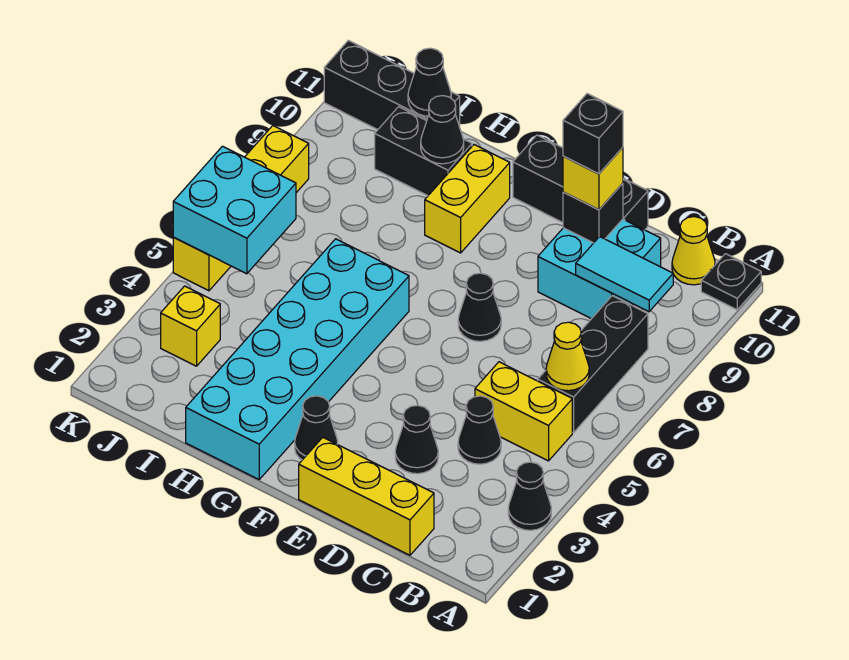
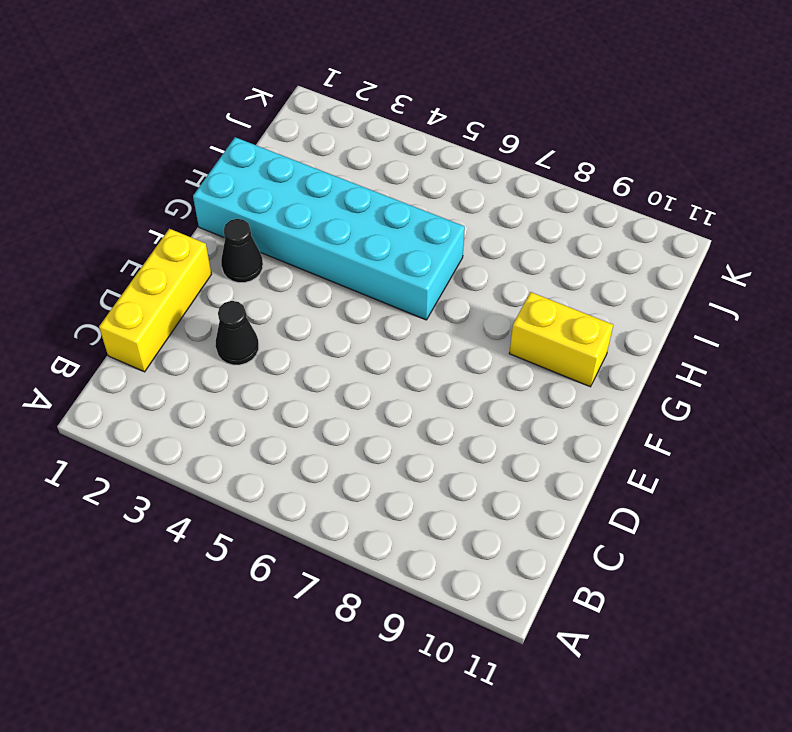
none -> black cone A3 level 1
none -> black plate A11 level 1
none -> yellow brick B5:C5 level 1

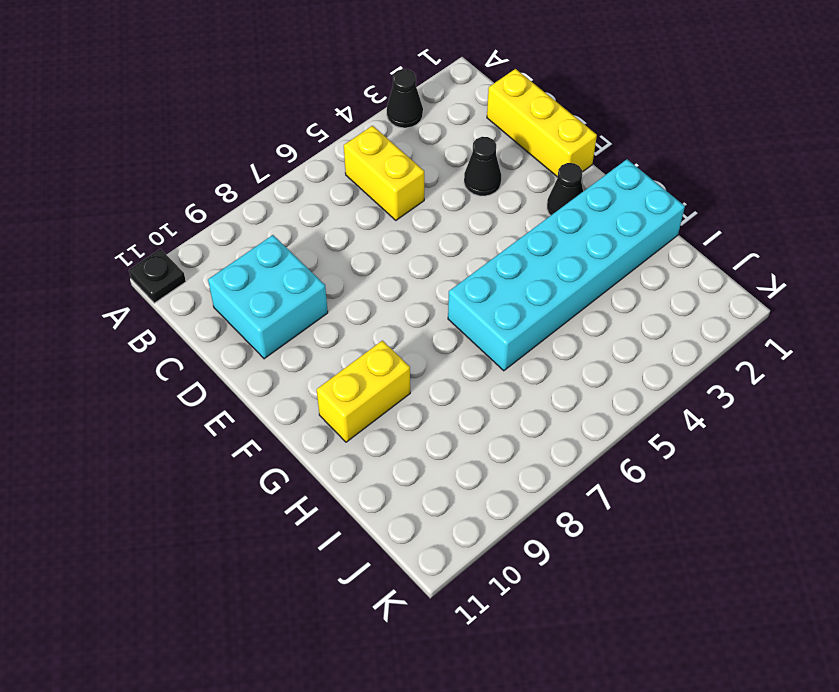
none -> black brick B6:B8 level 1
none -> yellow cone B11 level 1
none -> black cone C4 level 1

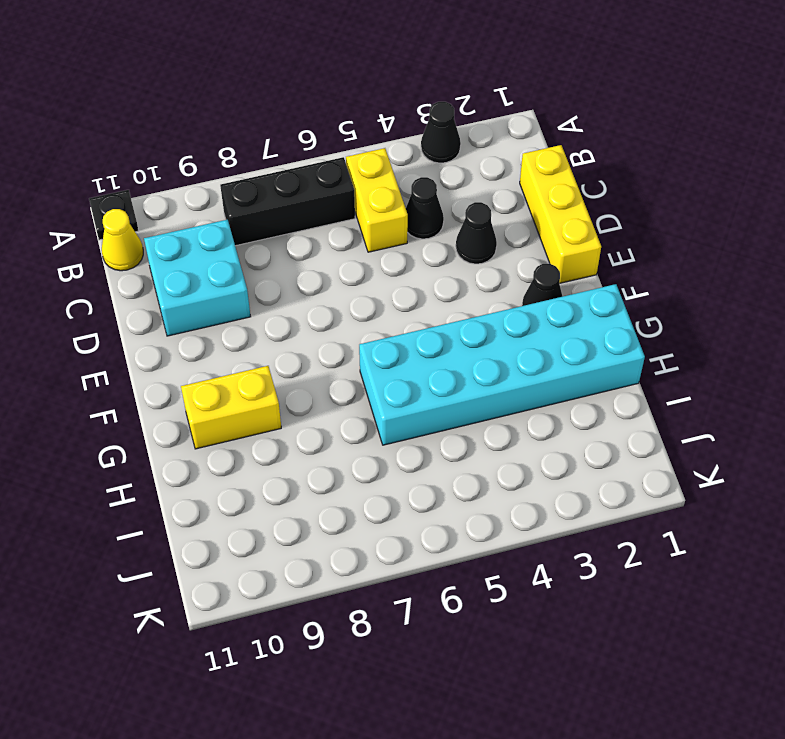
none -> black brick D11:F11 level 1
none -> black cone E7 level 1
none -> black brick H10:I10 level 1

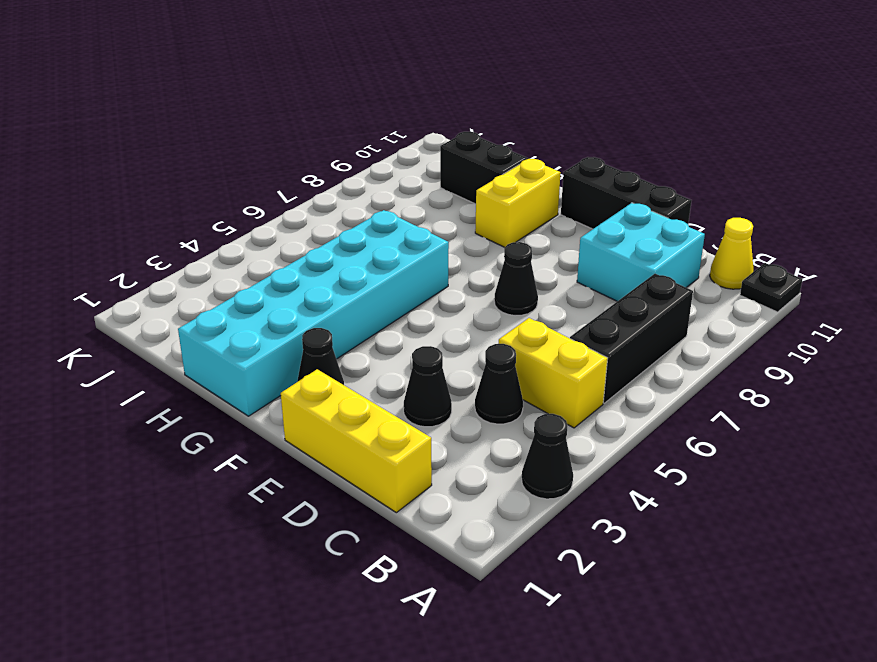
none -> black brick I11:K11 level 1
none -> yellow brick J3 level 1
none -> yellow brick K5:K8 level 1

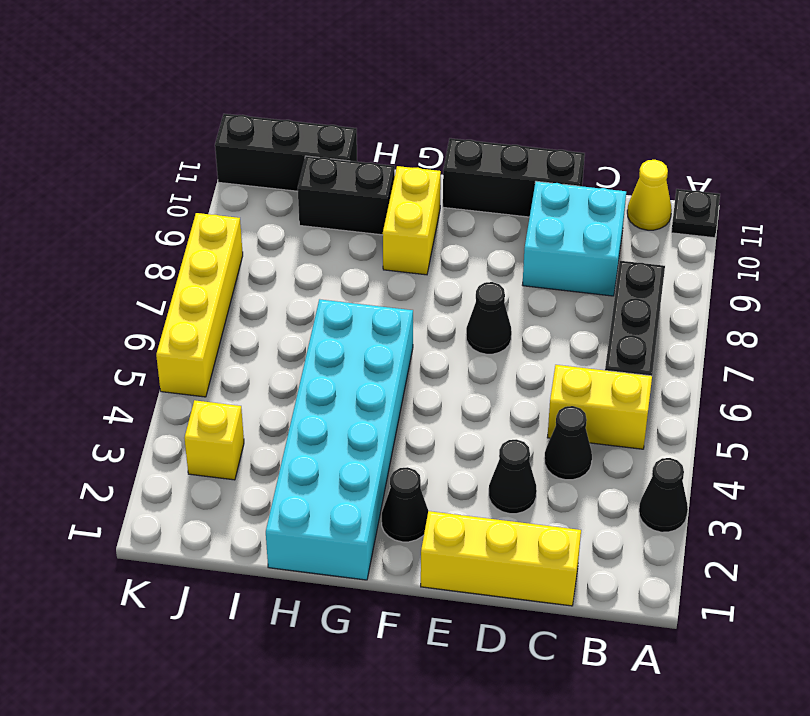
none -> yellow cone B6 level 2
none -> cyan tile B9:C9 level 2
none -> black brick D10 level 2

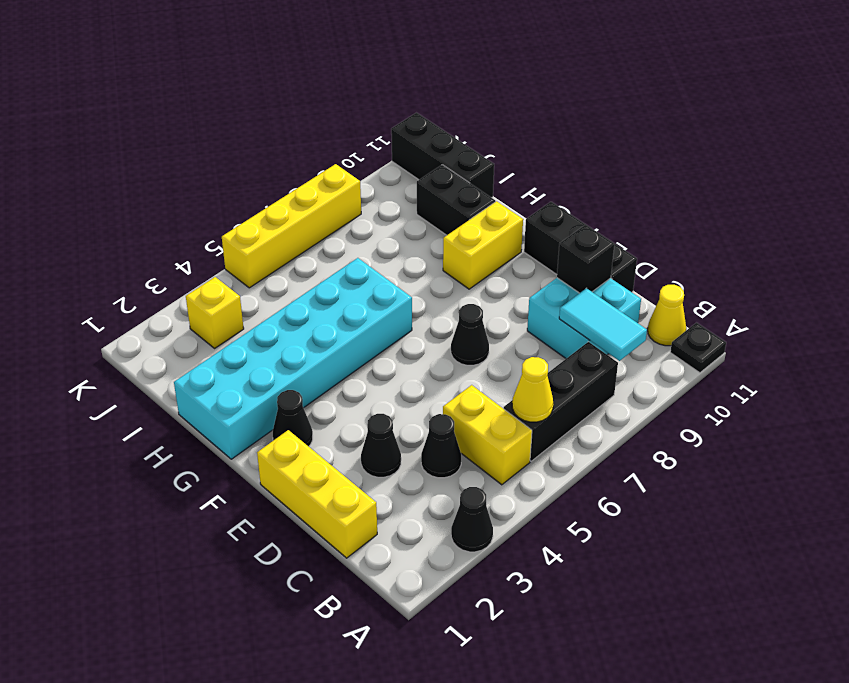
none -> black cone H10 level 2
none -> black cone I11 level 2
none -> cyan brick J5:K6 level 2

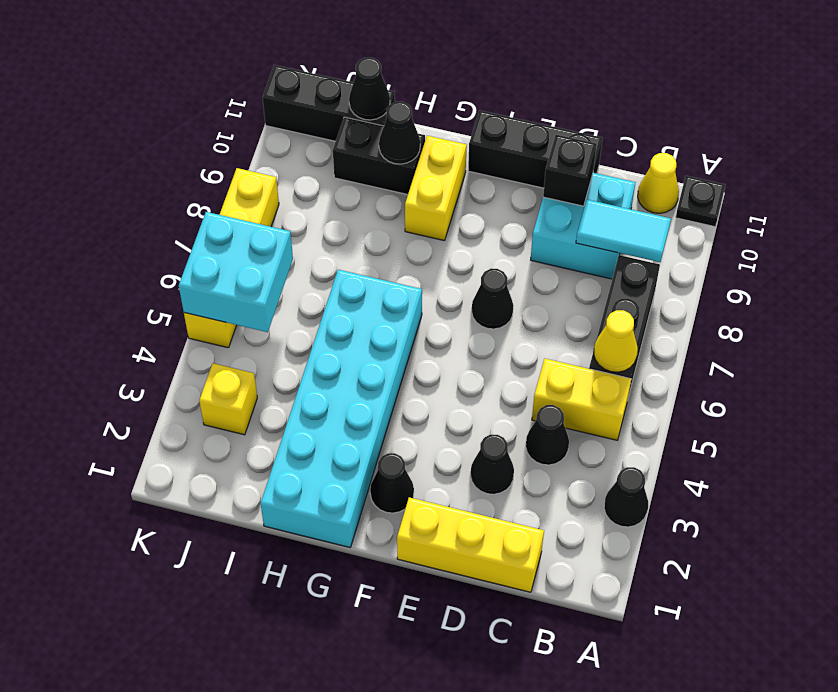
none -> yellow brick D10 level 3
none -> black brick D10 level 4

